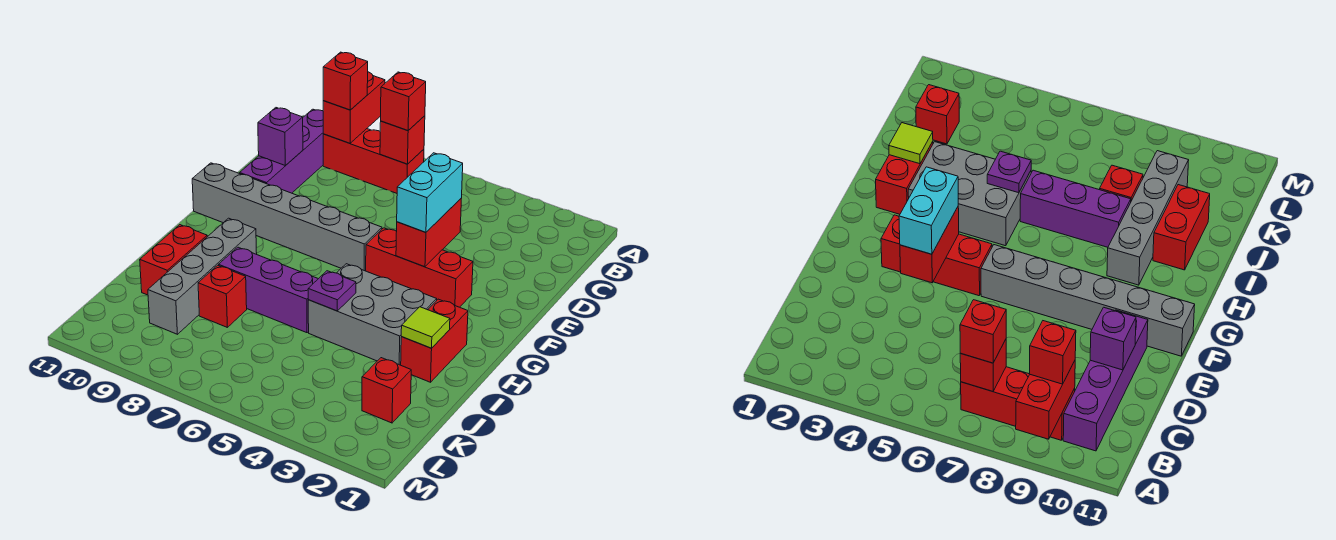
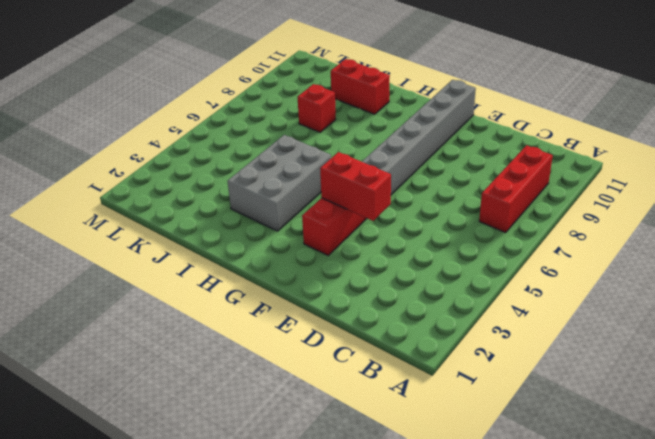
none -> purple brick B10:E10 level 1
none -> red brick H2:I2 level 1
none -> grey brick H9:K9 level 1

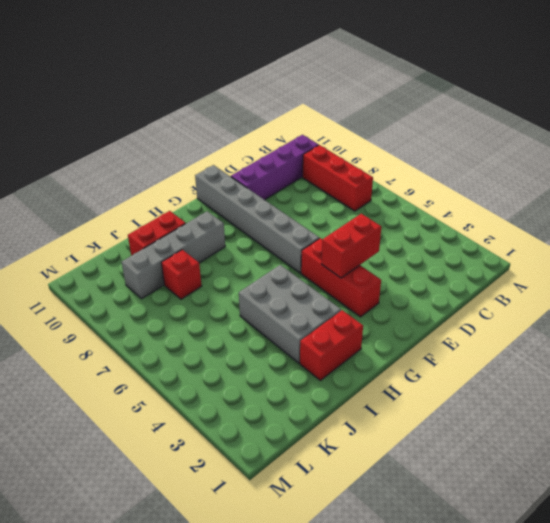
none -> purple brick I6:I8 level 1
none -> red brick K2 level 1
none -> red brick A9:B9 level 2

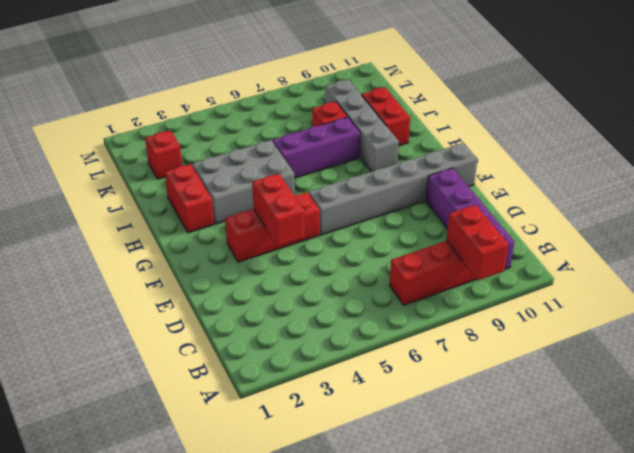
none -> red brick B7 level 2
none -> purple brick D10 level 2
none -> lime tile I2 level 2

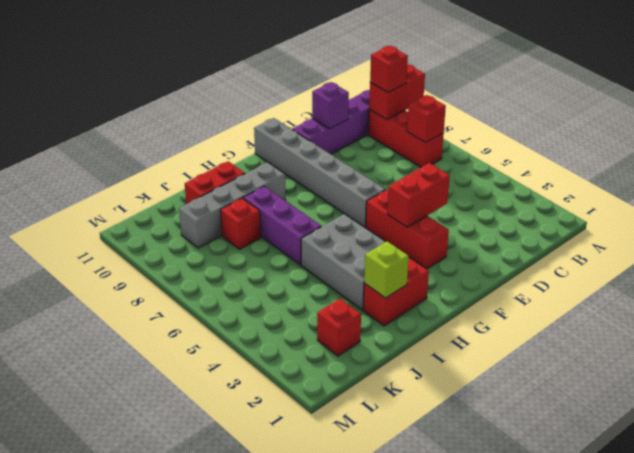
lime brick I2 level 2 -> lime tile I2 level 2
none -> purple plate I5 level 2
none -> red brick B7 level 3
none -> cyan brick E4:F4 level 3

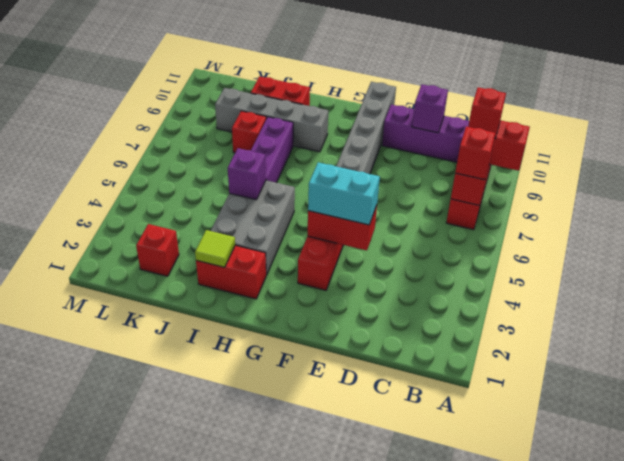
purple brick I5 level 2 -> purple plate I5 level 2

